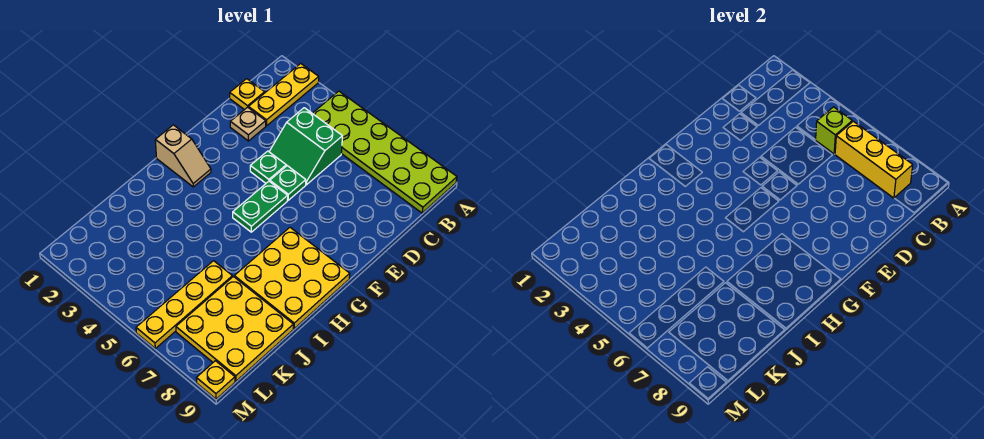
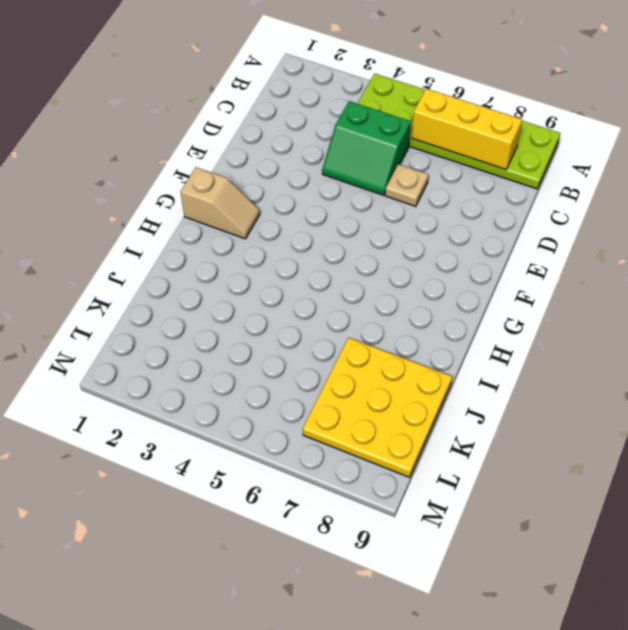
tan plate D6 level 1 -> tan plate D2 level 1
none -> yellow plate A2:C2 level 1
none -> yellow plate C1 level 1
none -> green plate E4 level 1

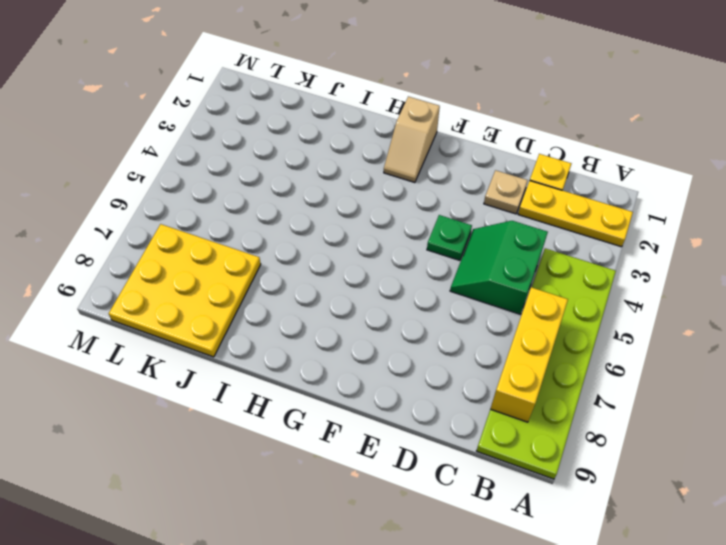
none -> green plate E5 level 1
none -> green plate F5:G5 level 1
none -> yellow plate G7:I9 level 1

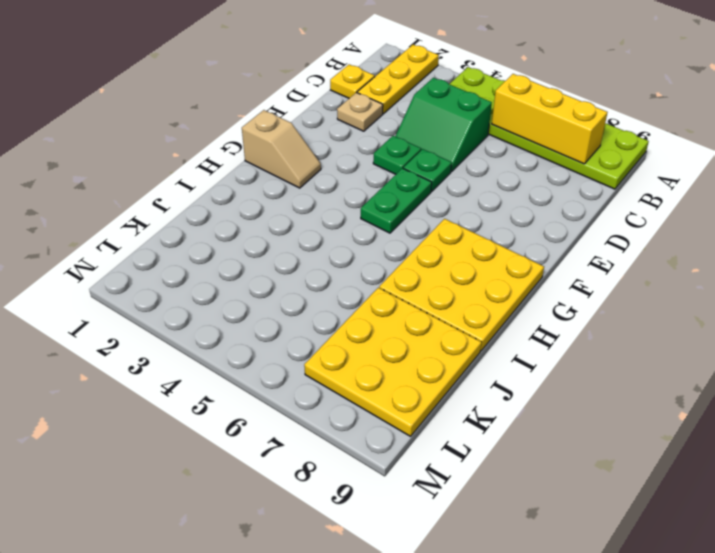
none -> yellow plate J6:M6 level 1
none -> yellow plate M9 level 1
none -> lime brick B5 level 2

